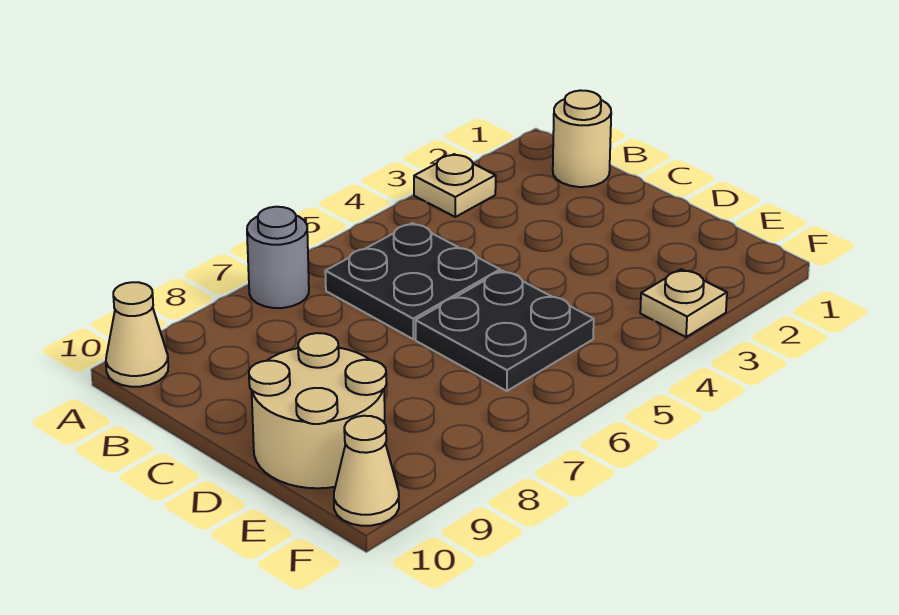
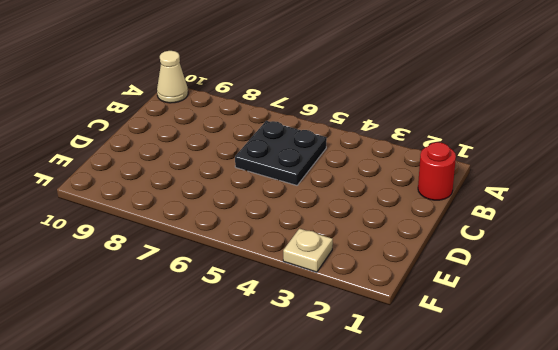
red round brick B1 level 1 -> tan round brick B1 level 1
none -> tan plate A3 level 1
none -> grey round brick A7 level 1

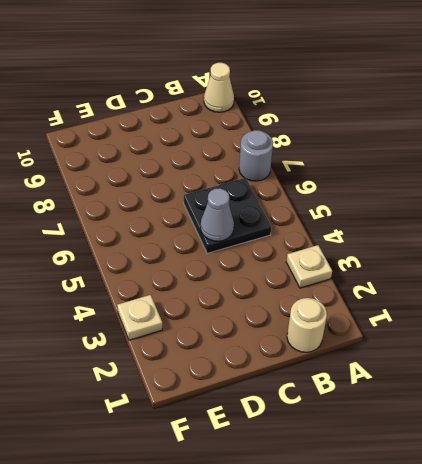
grey cone C5 level 2 -> none
none -> black plate D5:E6 level 1
none -> tan round brick D9:E10 level 1

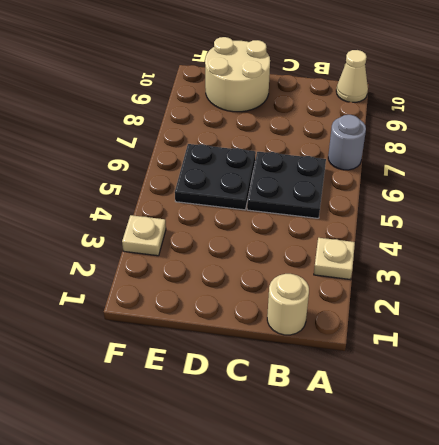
none -> tan cone F10 level 1

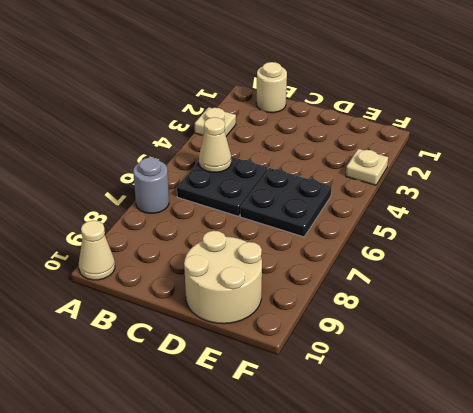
tan cone B5 level 2 -> tan cone F10 level 1

